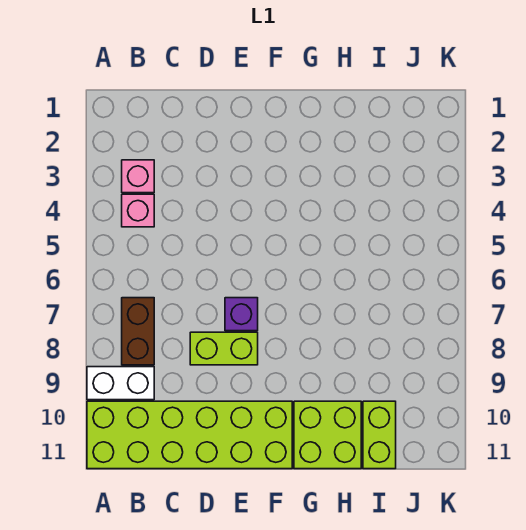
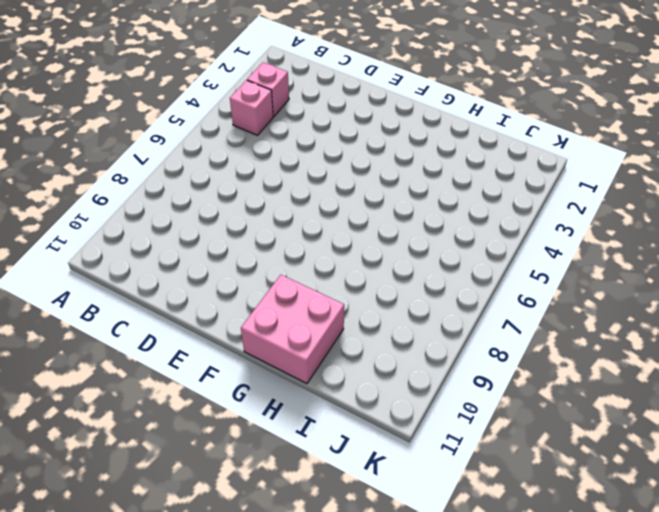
pink brick G10:H11 level 1 -> lime brick G10:H11 level 1
none -> white brick A9:B9 level 1
none -> lime brick A10:F11 level 1

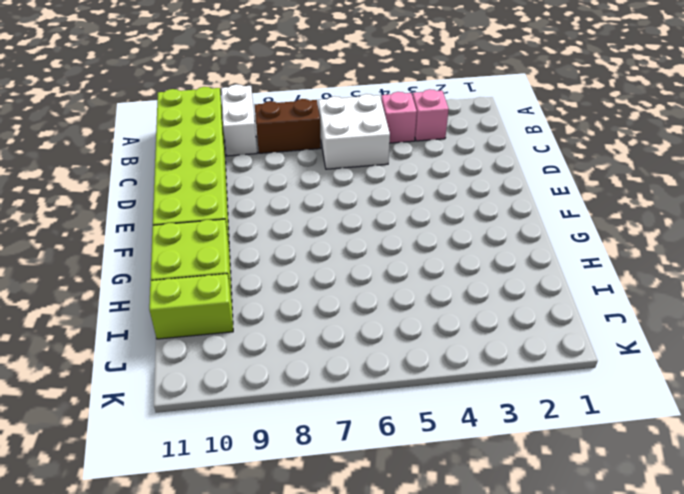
white brick B5:C6 level 1 -> none
none -> lime brick D8:E8 level 1
none -> purple brick E7 level 1

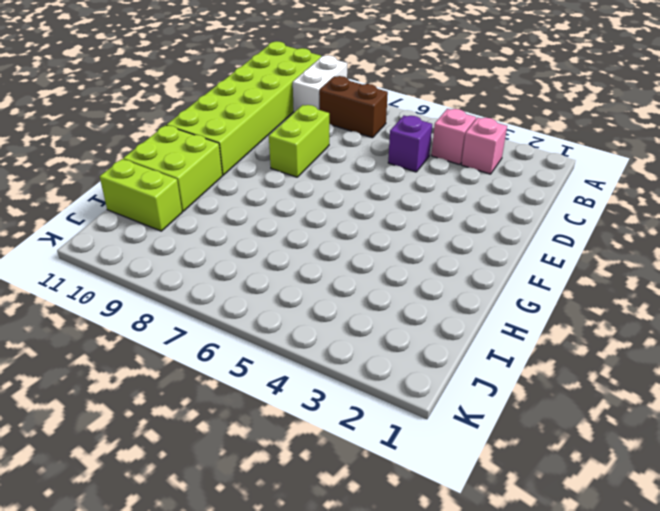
purple brick C5 level 1 -> purple brick E7 level 1

